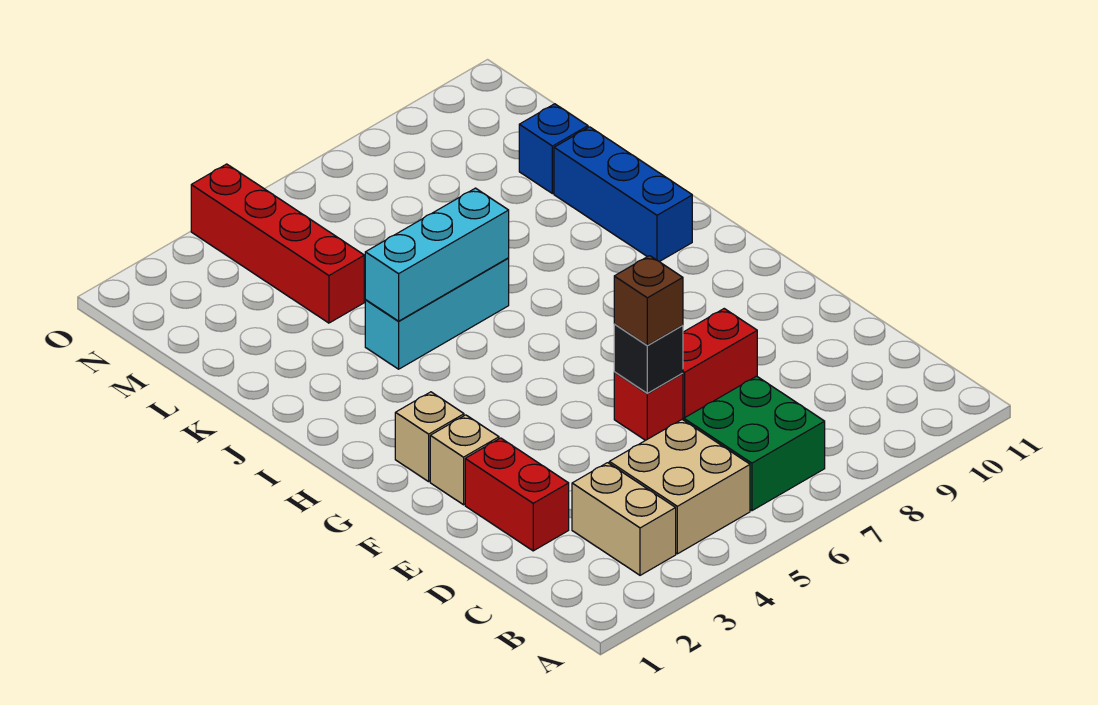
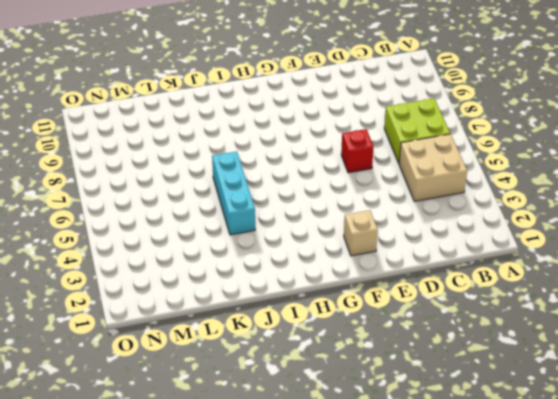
lime brick B6:C7 level 1 -> green brick B6:C7 level 1
none -> tan brick B3:C3 level 1
none -> red brick D2:E2 level 1
none -> red brick E7:E8 level 1

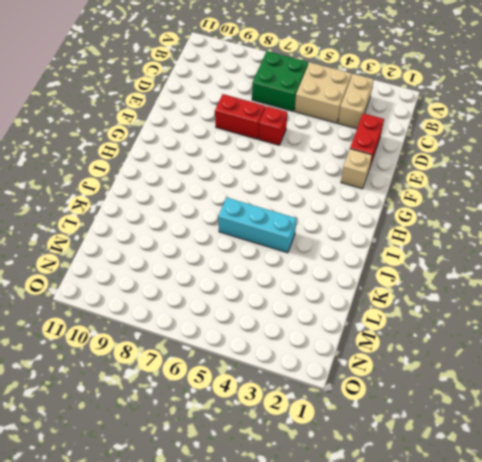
none -> tan brick G2 level 1
none -> blue brick I10:K10 level 1
none -> red brick L4:O4 level 1

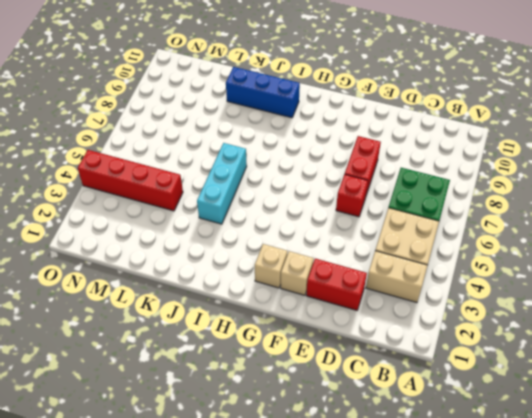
none -> blue brick L10 level 1
none -> black brick E6 level 2
none -> cyan brick J4:J6 level 2

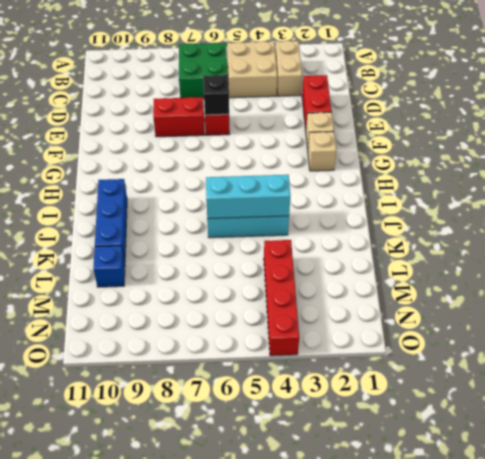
none -> brown brick E6 level 3

